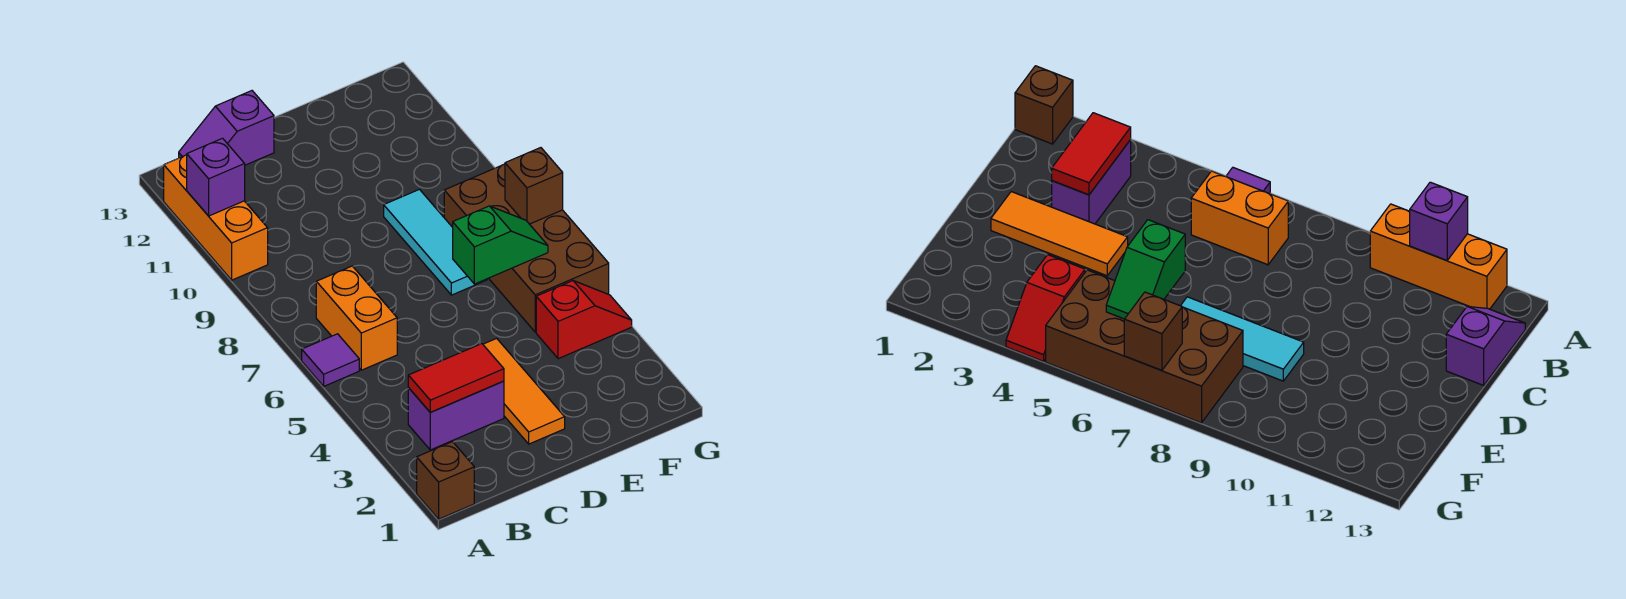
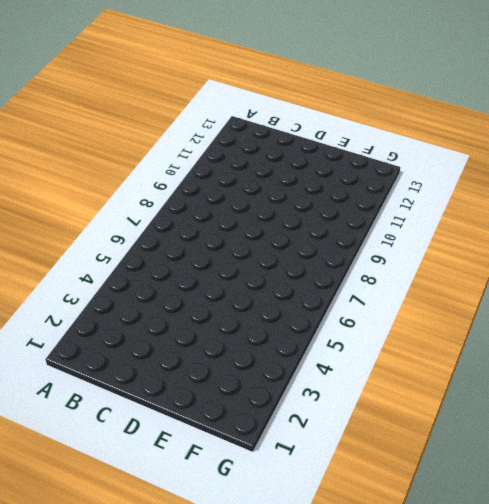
none -> brown brick A1 level 1
none -> purple tile A6 level 1
none -> orange brick A10:A12 level 1

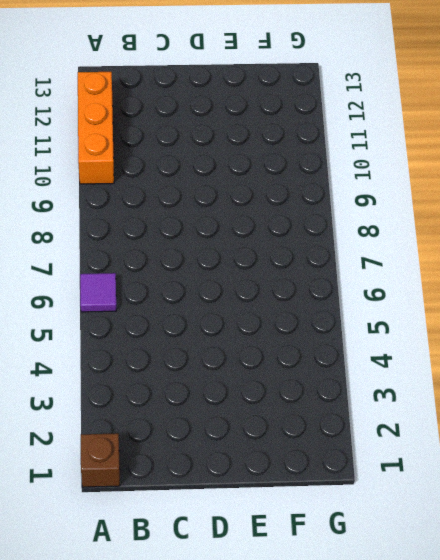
none -> purple brick B3:C3 level 1
none -> orange brick B6:B7 level 1
none -> purple slope B13:C13 level 1 top C

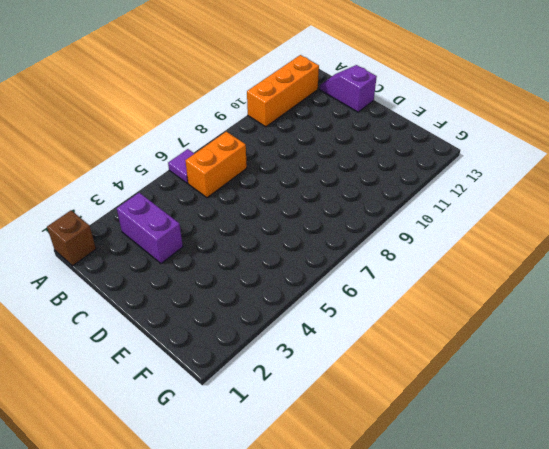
none -> orange tile D2:D4 level 1
none -> cyan tile E7:E9 level 1
none -> red slope F4:G4 level 1 top F

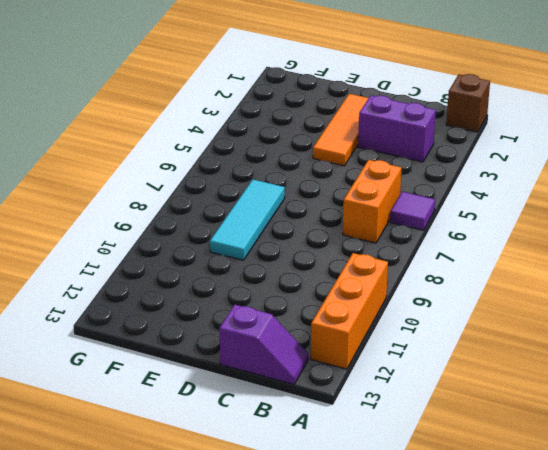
none -> red slope F4:G4 level 1 top F
none -> brown brick F5:G8 level 1
none -> purple brick A11 level 2

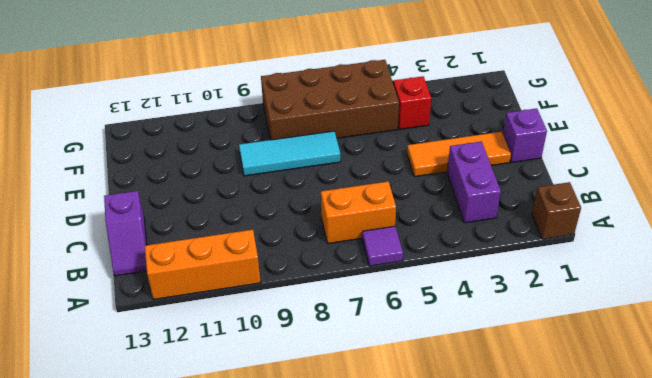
purple brick D1 level 1 -> purple brick A11 level 2
none -> red tile B3:C3 level 2
none -> green slope E6:F6 level 2 top E
none -> brown brick G7 level 2

